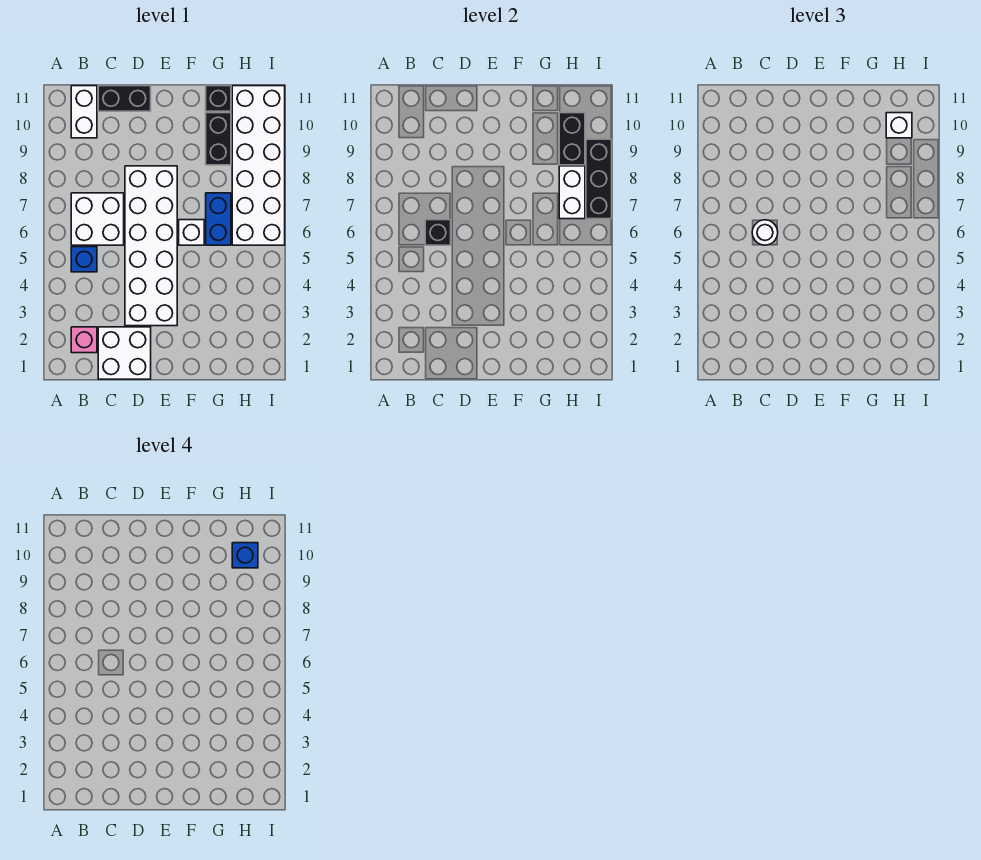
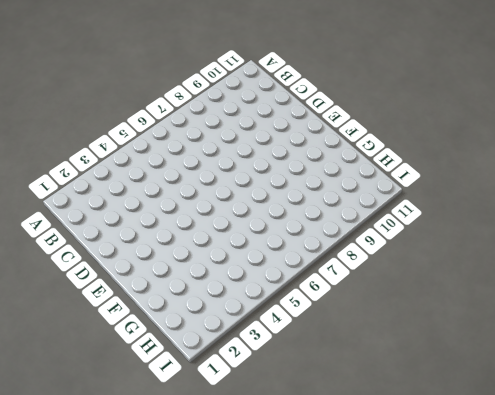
none -> pink brick B2 level 1
none -> blue brick B5 level 1
none -> white brick B6:C7 level 1

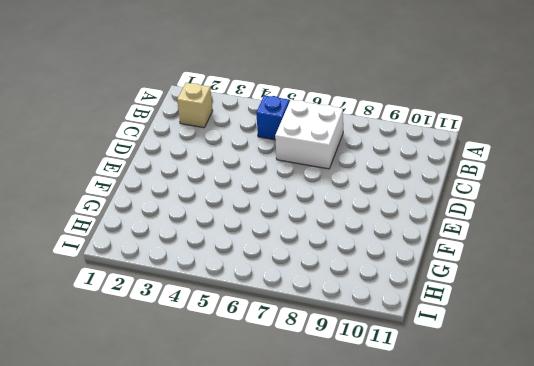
tan brick B2 level 1 -> pink brick B2 level 1
none -> white brick B10:B11 level 1
none -> white brick C1:D2 level 1
none -> black brick C11:D11 level 1

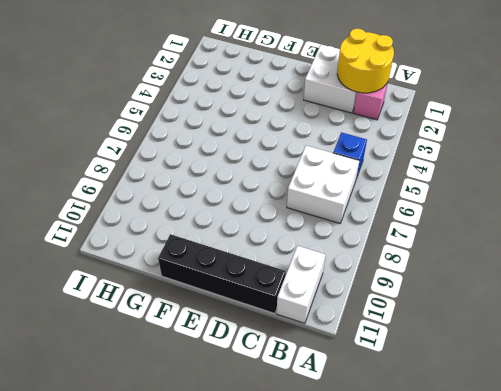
yellow round brick B1:C2 level 2 -> none
black brick C11:F11 level 1 -> black brick C11:D11 level 1
none -> white brick D3:E8 level 1
none -> white brick F6 level 1
none -> blue brick G6:G7 level 1

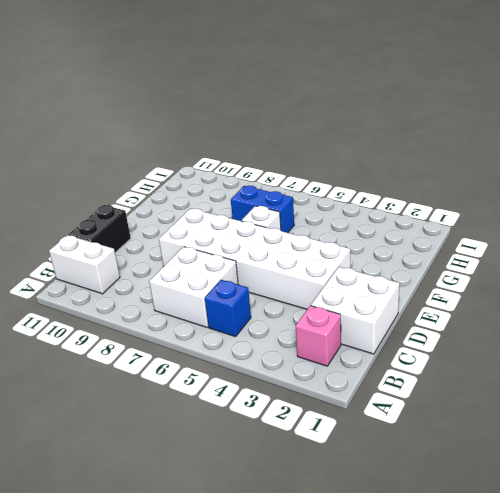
none -> black brick G9:G10 level 1
none -> black brick G11 level 1
none -> white brick H6:I11 level 1

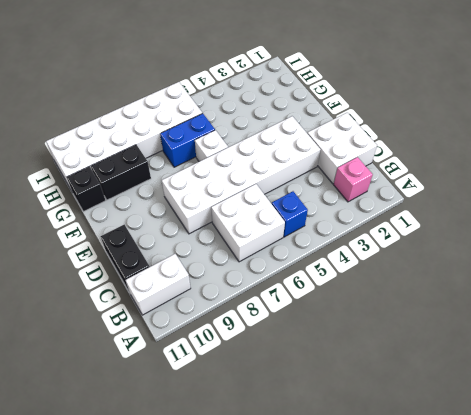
none -> black brick C6 level 2
none -> white brick H7:H8 level 2
none -> black brick H9:H10 level 2

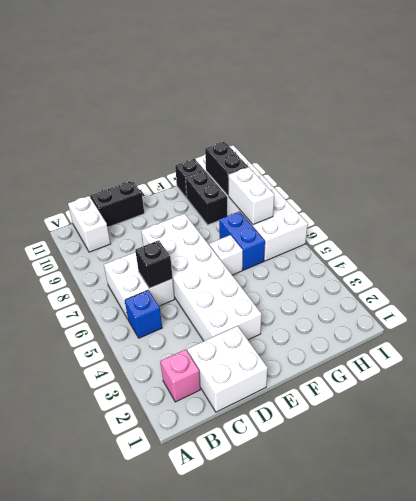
none -> black brick I7:I9 level 2
none -> white round brick C6 level 3
none -> white brick H10 level 3

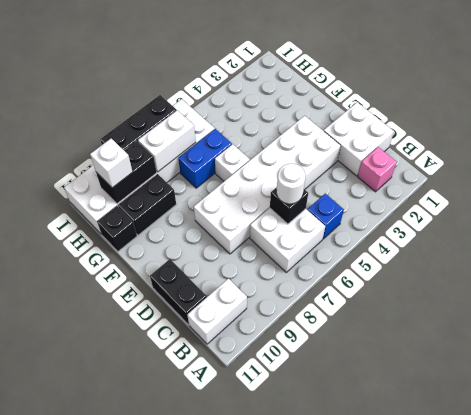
none -> blue brick H10 level 4

